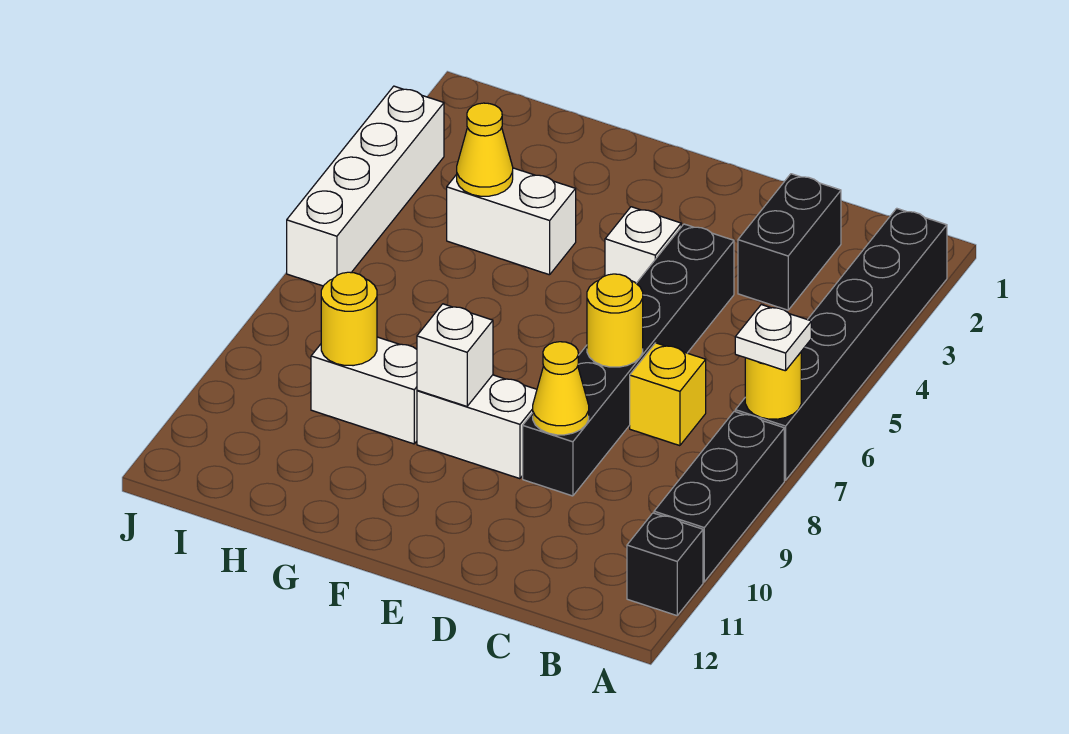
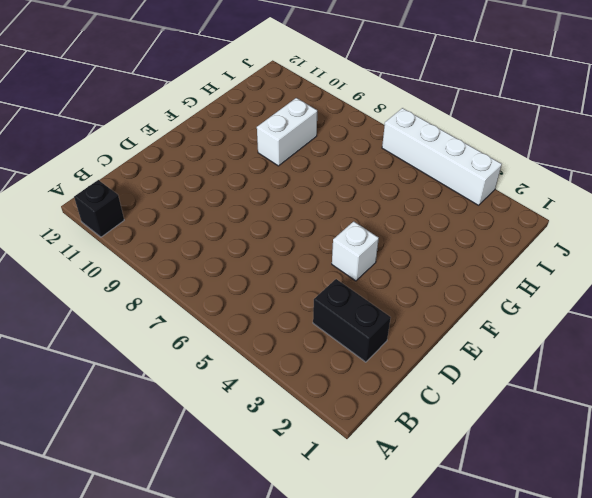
none -> black brick A2:A7 level 1
none -> black brick A8:A10 level 1
none -> yellow brick C7 level 1

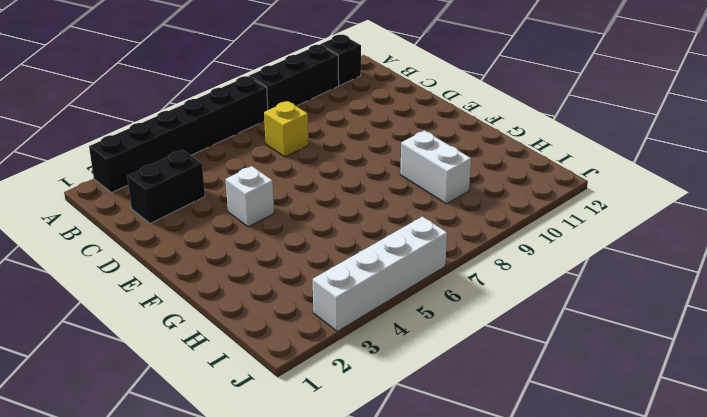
none -> black brick D4:D9 level 1
none -> white brick E9:F9 level 1
none -> white brick G4:H4 level 1

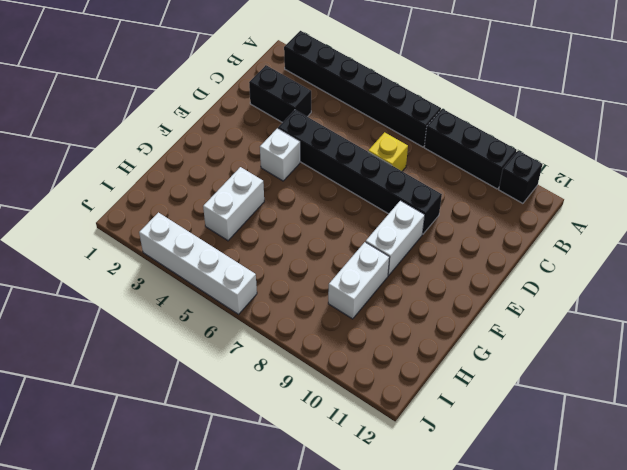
none -> yellow round brick A7 level 2
none -> yellow round brick D7 level 2
none -> yellow cone D9 level 2

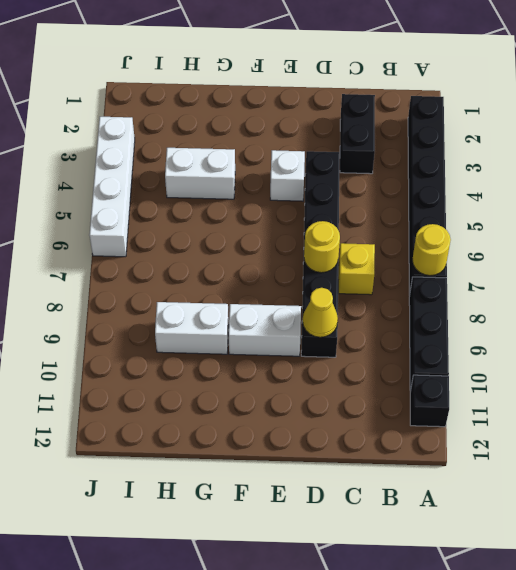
none -> white brick F9 level 2
none -> yellow cone H4 level 2
none -> yellow round brick H9 level 2

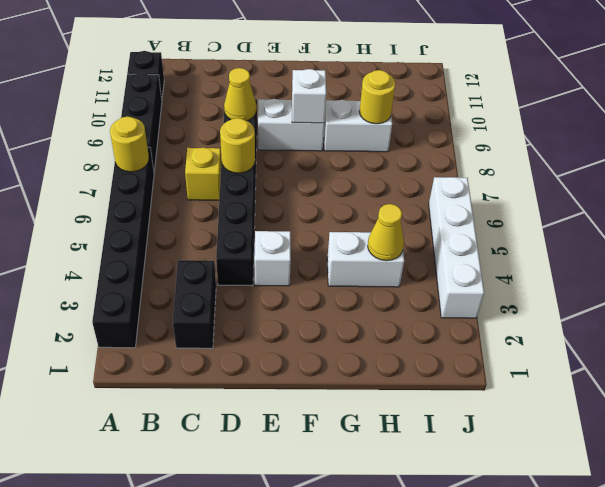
none -> white plate A7 level 3

